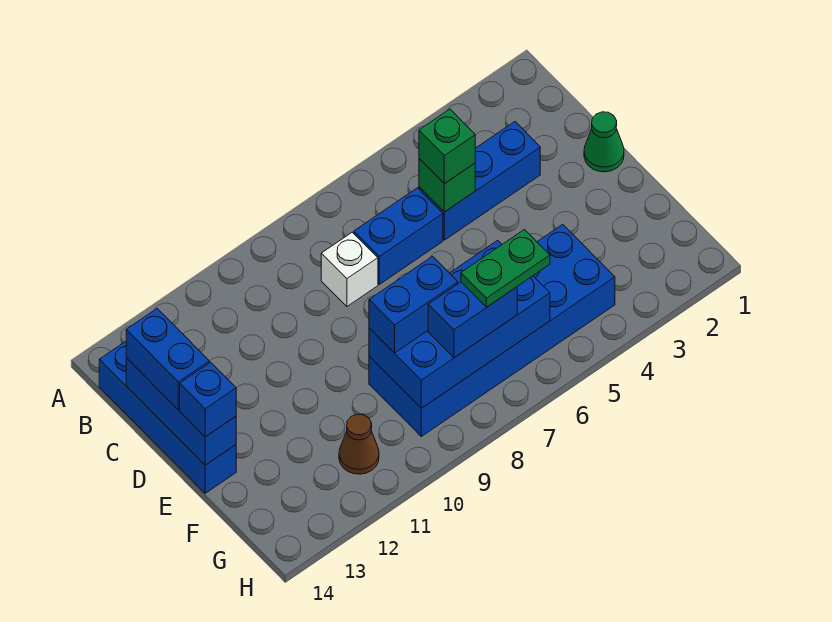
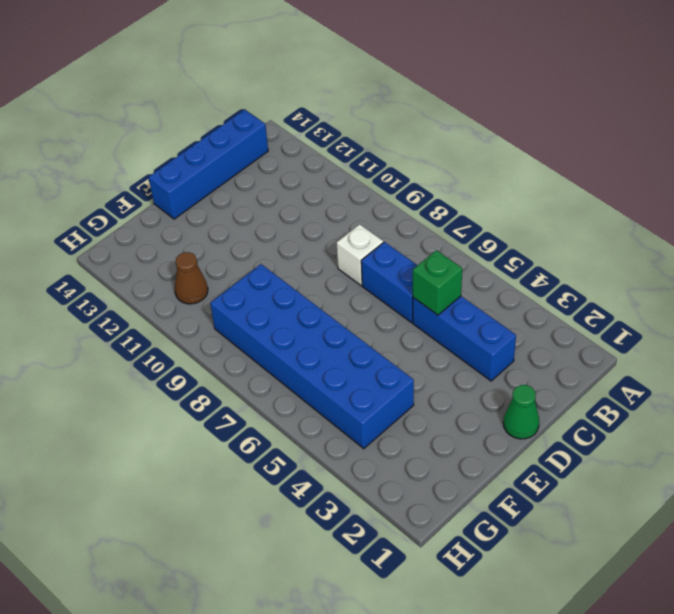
none -> blue brick C14:E14 level 2
none -> blue brick F6:G9 level 2
none -> green brick C5 level 3

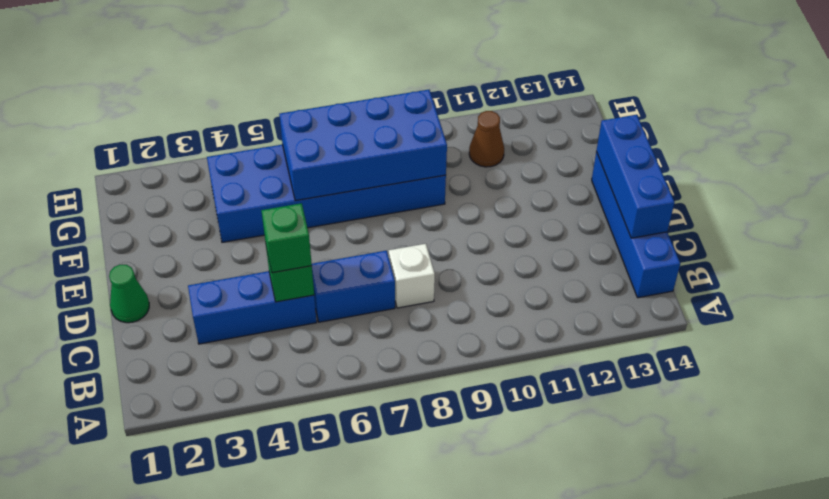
none -> blue brick C14:D14 level 3
none -> blue brick E14 level 3
none -> blue brick F8:F9 level 3

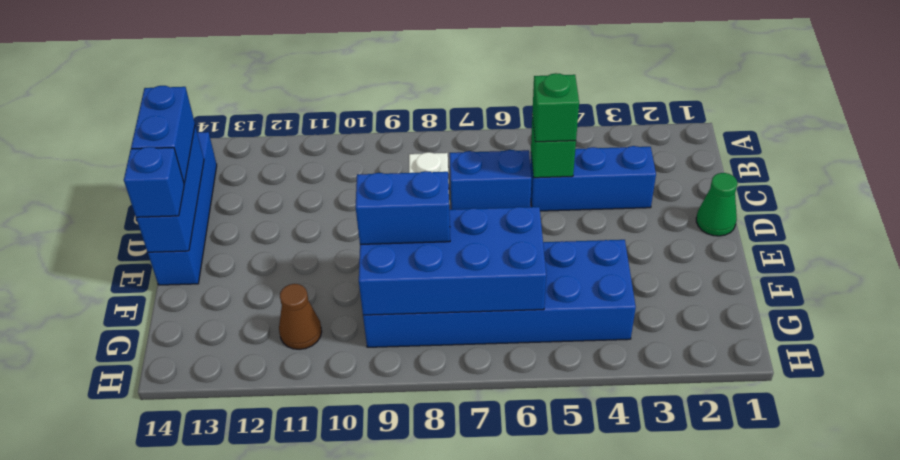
none -> blue brick G7:G8 level 3
none -> green plate G6:G7 level 4

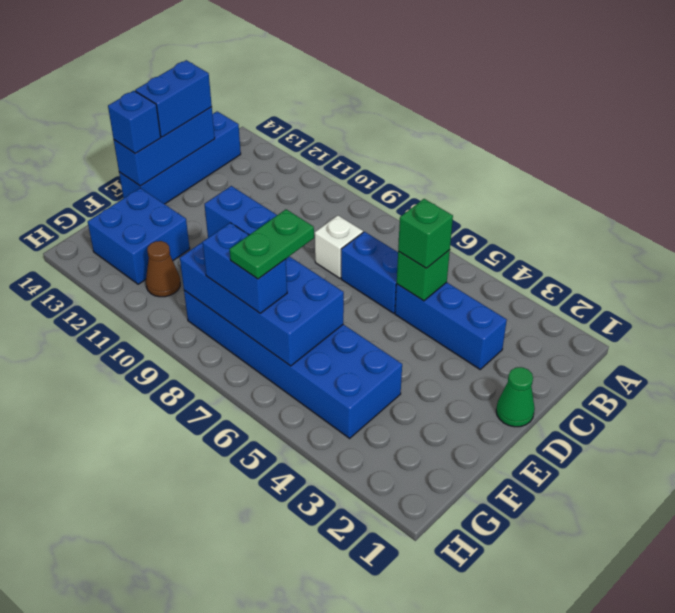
green plate F7:G7 level 4 -> green plate G6:G7 level 4
blue brick F12:G13 level 1 -> none

